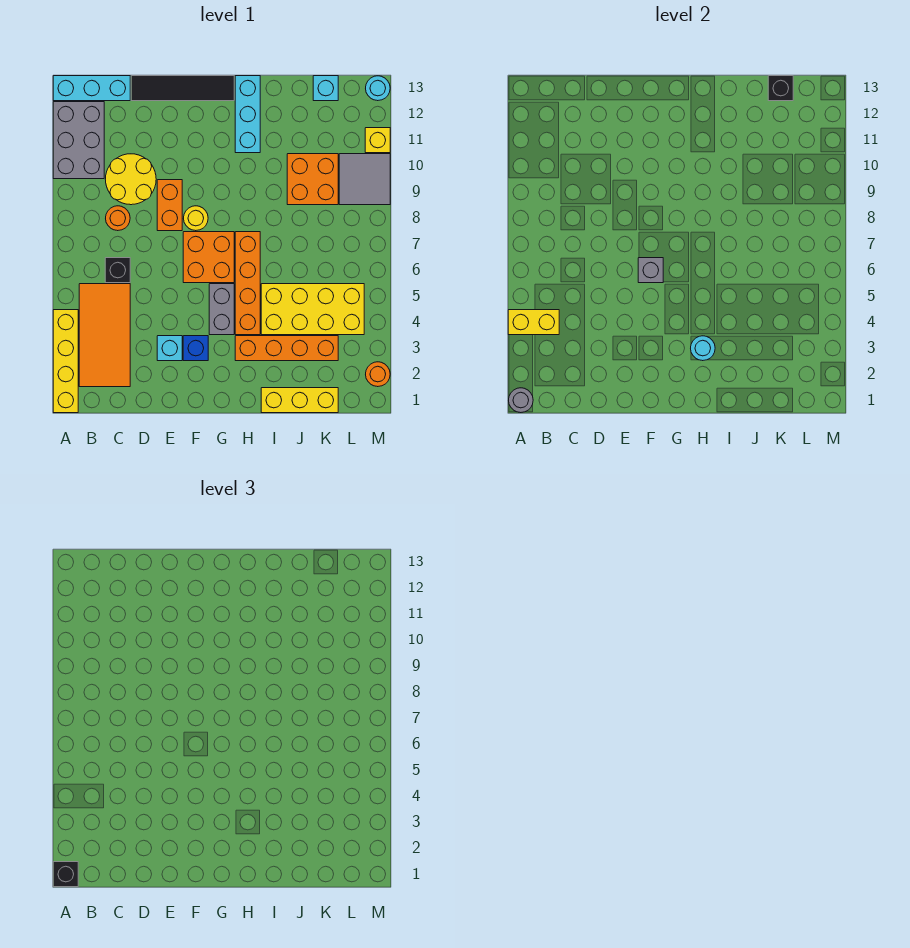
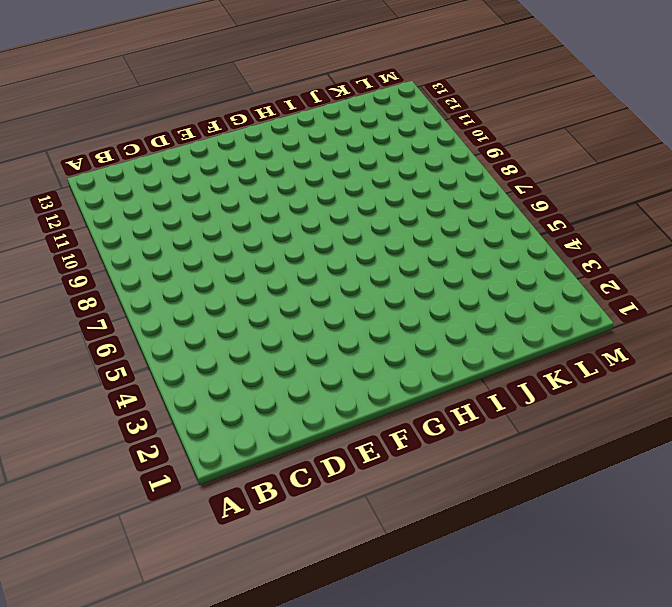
none -> yellow brick A1:A4 level 1
none -> grey brick A10:B12 level 1
none -> cyan brick A13:C13 level 1
none -> orange tile B2:C5 level 1

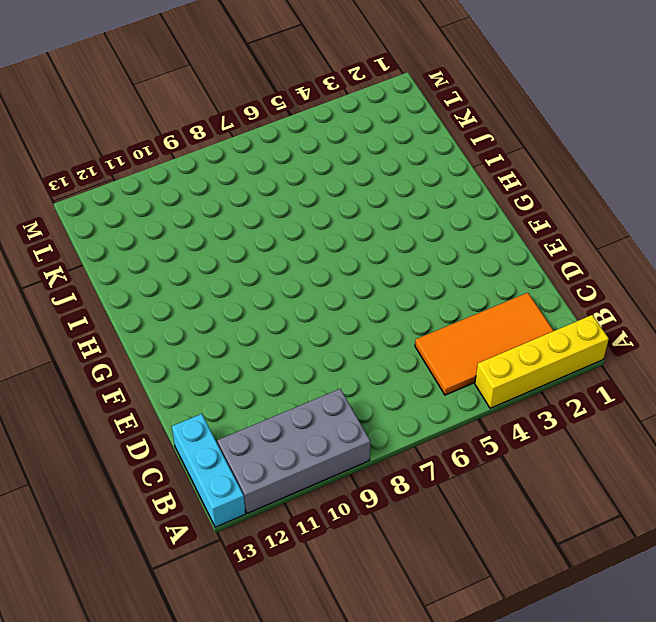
grey brick A9:B12 level 1 -> grey brick A10:B12 level 1
none -> black brick C6 level 1
none -> orange round brick C8 level 1
none -> yellow round brick C9:D10 level 1
none -> black tile D13:G13 level 1

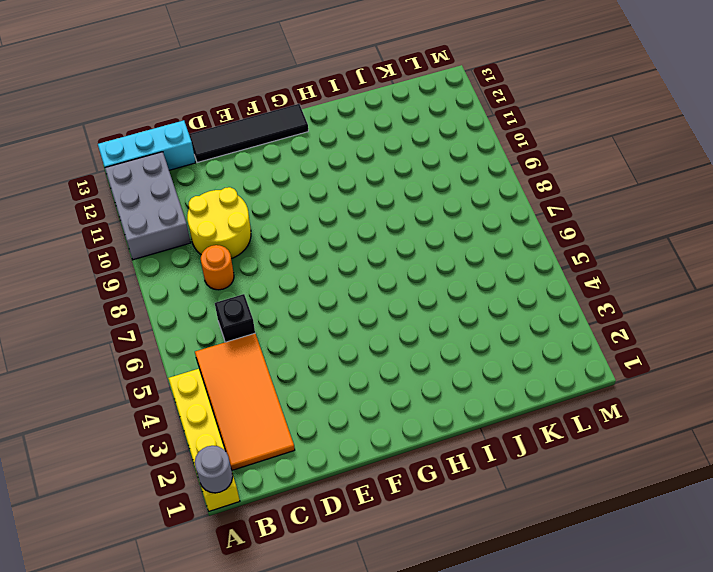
none -> cyan brick E3 level 1
none -> orange brick E8:E9 level 1
none -> blue brick F3 level 1
none -> orange brick F6:G7 level 1

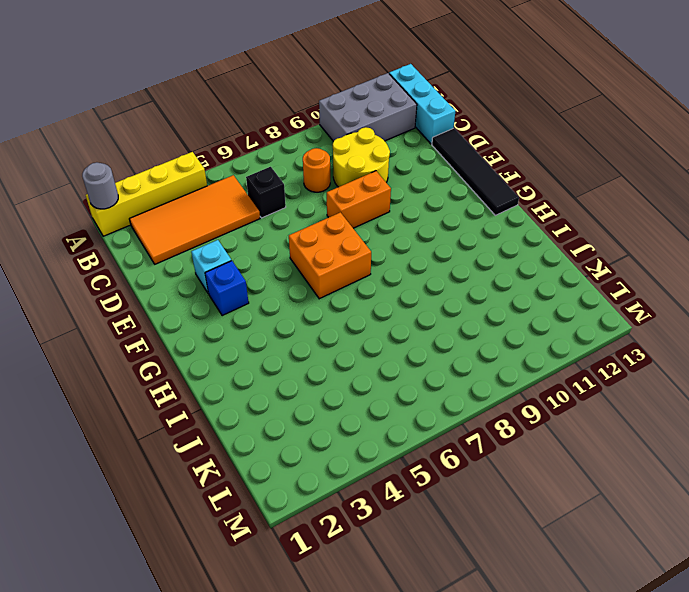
none -> yellow round brick F8 level 1
none -> grey brick G4:G5 level 1
none -> orange brick H3:K3 level 1
none -> orange brick H4:H7 level 1

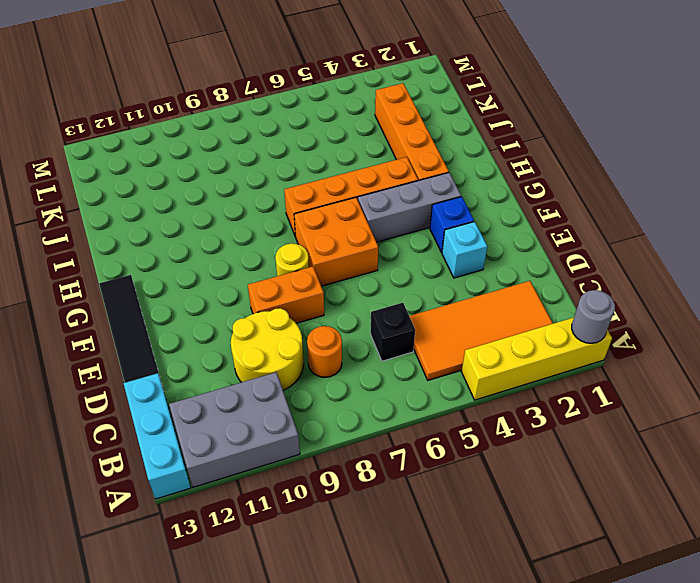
grey brick G3:G5 level 1 -> grey brick G4:G5 level 1
none -> cyan brick H11:H13 level 1
none -> yellow brick I1:K1 level 1
none -> yellow brick I4:L5 level 1
none -> orange brick J9:K10 level 1

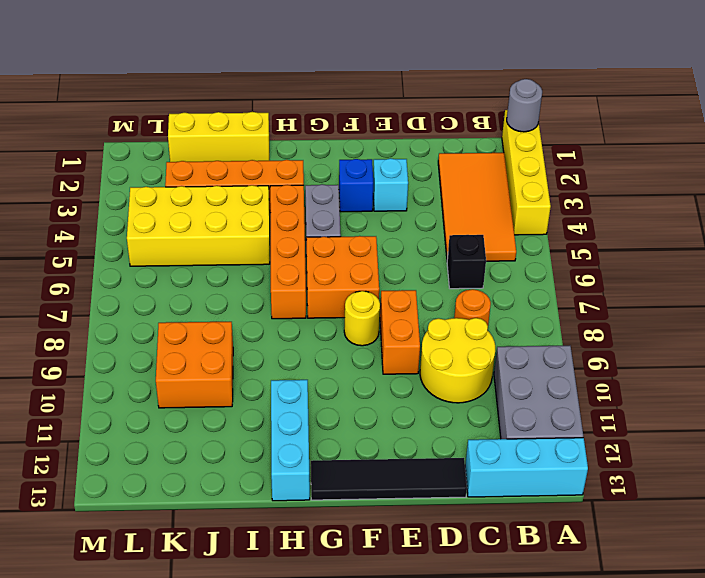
none -> cyan brick K13 level 1
none -> grey tile L9:M10 level 1
none -> orange round brick M2 level 1
none -> yellow brick M11 level 1

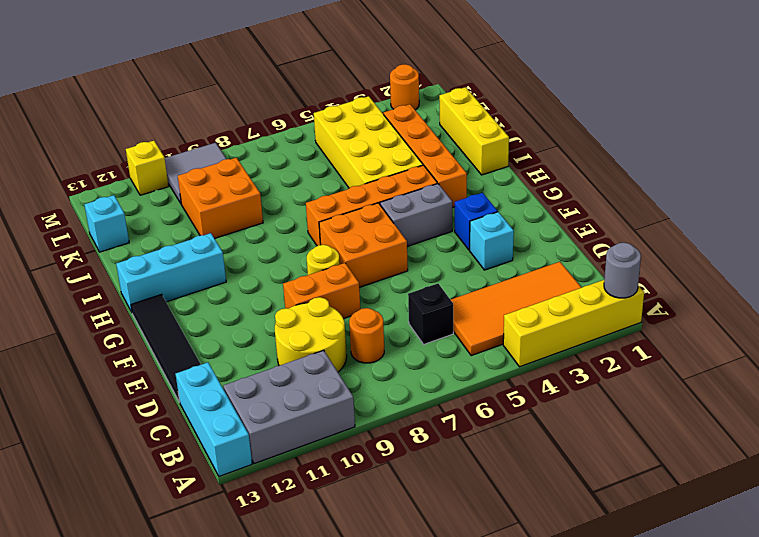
none -> cyan round brick M13 level 1
none -> yellow brick A4:B4 level 2
none -> grey brick F6 level 2
none -> cyan round brick H3 level 2

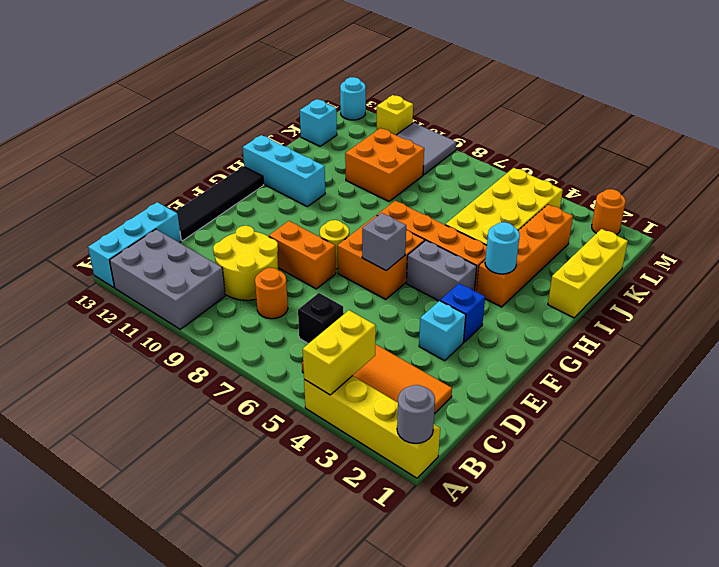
none -> black brick K13 level 2
none -> black brick A1 level 3

